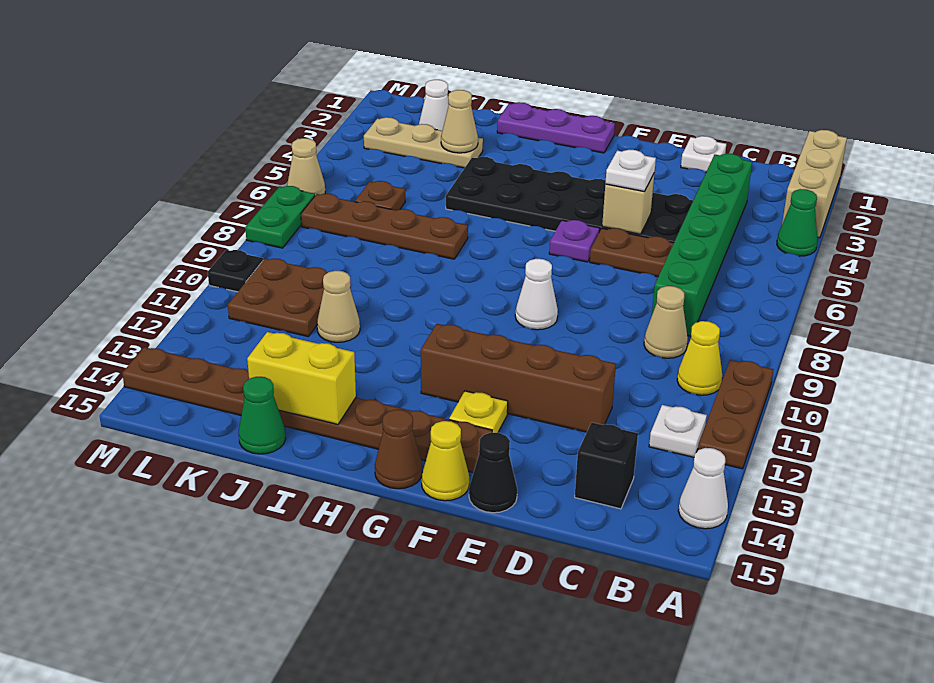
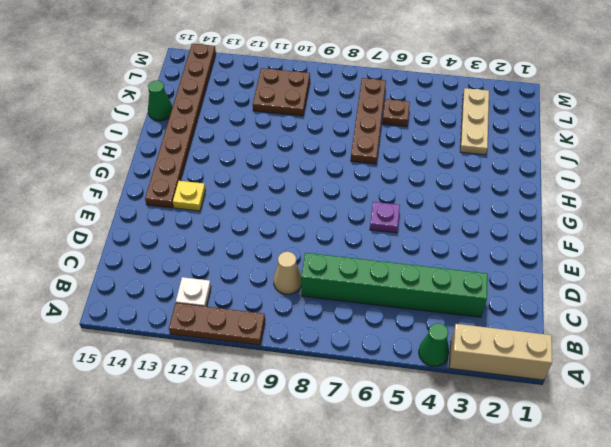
none -> white cone A14 level 1
none -> yellow cone B10 level 1
none -> black brick C14 level 1
none -> white plate D1 level 1

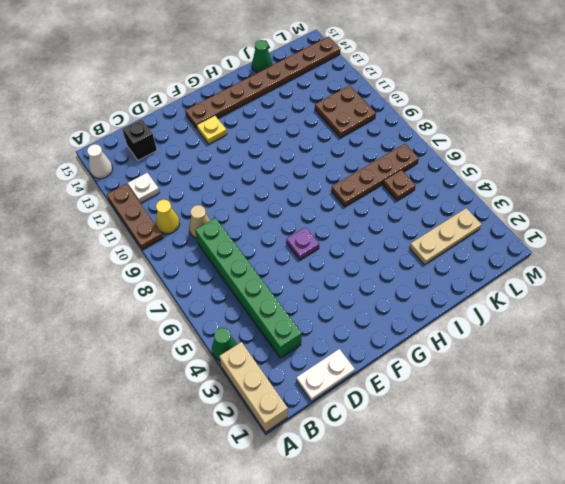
white plate C1:D1 level 1 -> white plate D1 level 1
none -> black plate D4:I5 level 1
none -> brown plate D6:E6 level 1
none -> brown brick D12:G12 level 1
none -> black cone E15 level 1

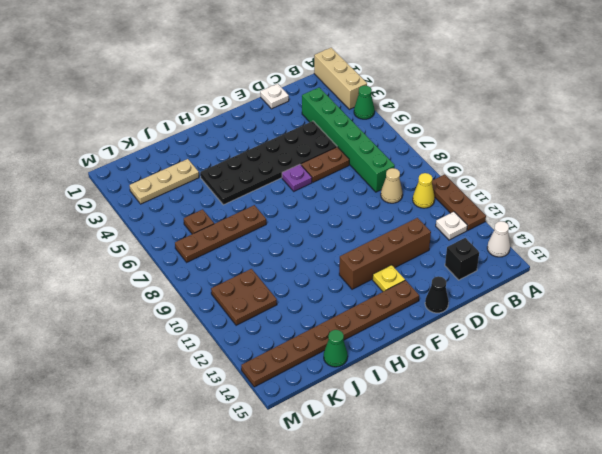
none -> white cone F9 level 1
none -> yellow cone F15 level 1
none -> purple plate G1:I1 level 1
none -> brown cone G15 level 1

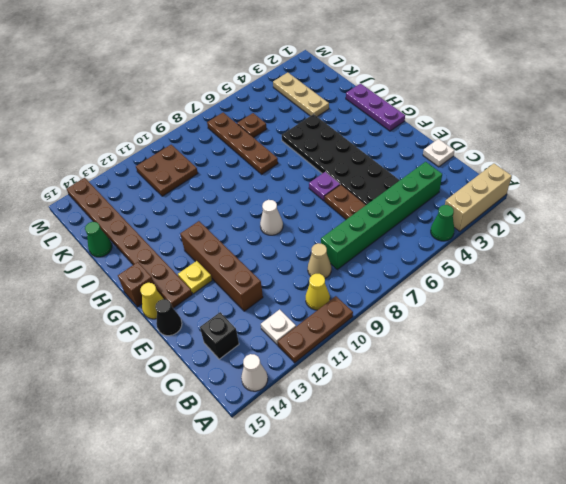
brown brick G15 level 1 -> brown cone G15 level 1
none -> tan cone J11 level 1
none -> white cone K2 level 1
none -> tan cone M6 level 1
none -> green plate M7:M8 level 1

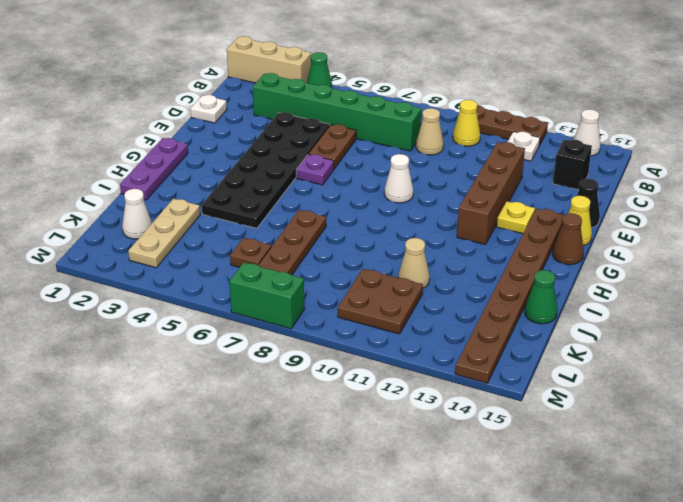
green brick M7:M8 level 1 -> green plate M7:M8 level 1
none -> tan cone M6 level 1
none -> black plate M10 level 1
none -> tan brick E5 level 2
none -> yellow brick I14:J14 level 2

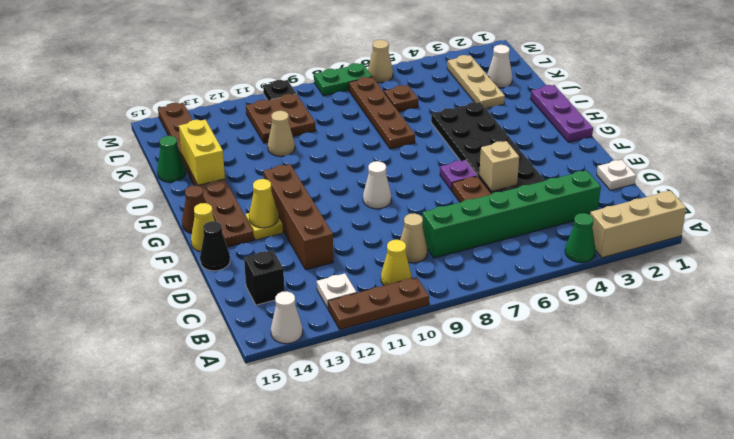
yellow cone F13 level 2 -> none
none -> tan cone J3 level 2
none -> white plate E5 level 3

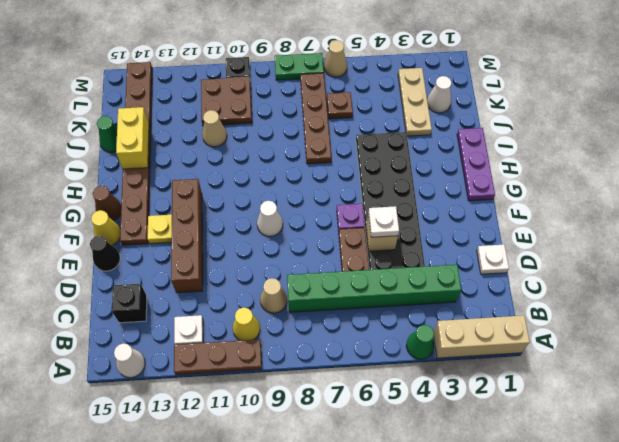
none -> tan cone J3 level 2

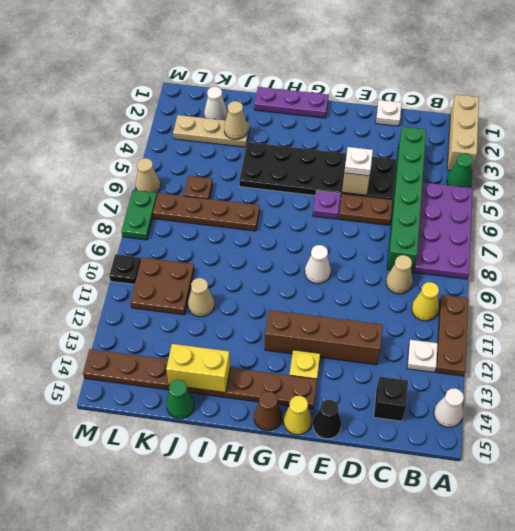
purple plate A5:B8 level 1 -> none

